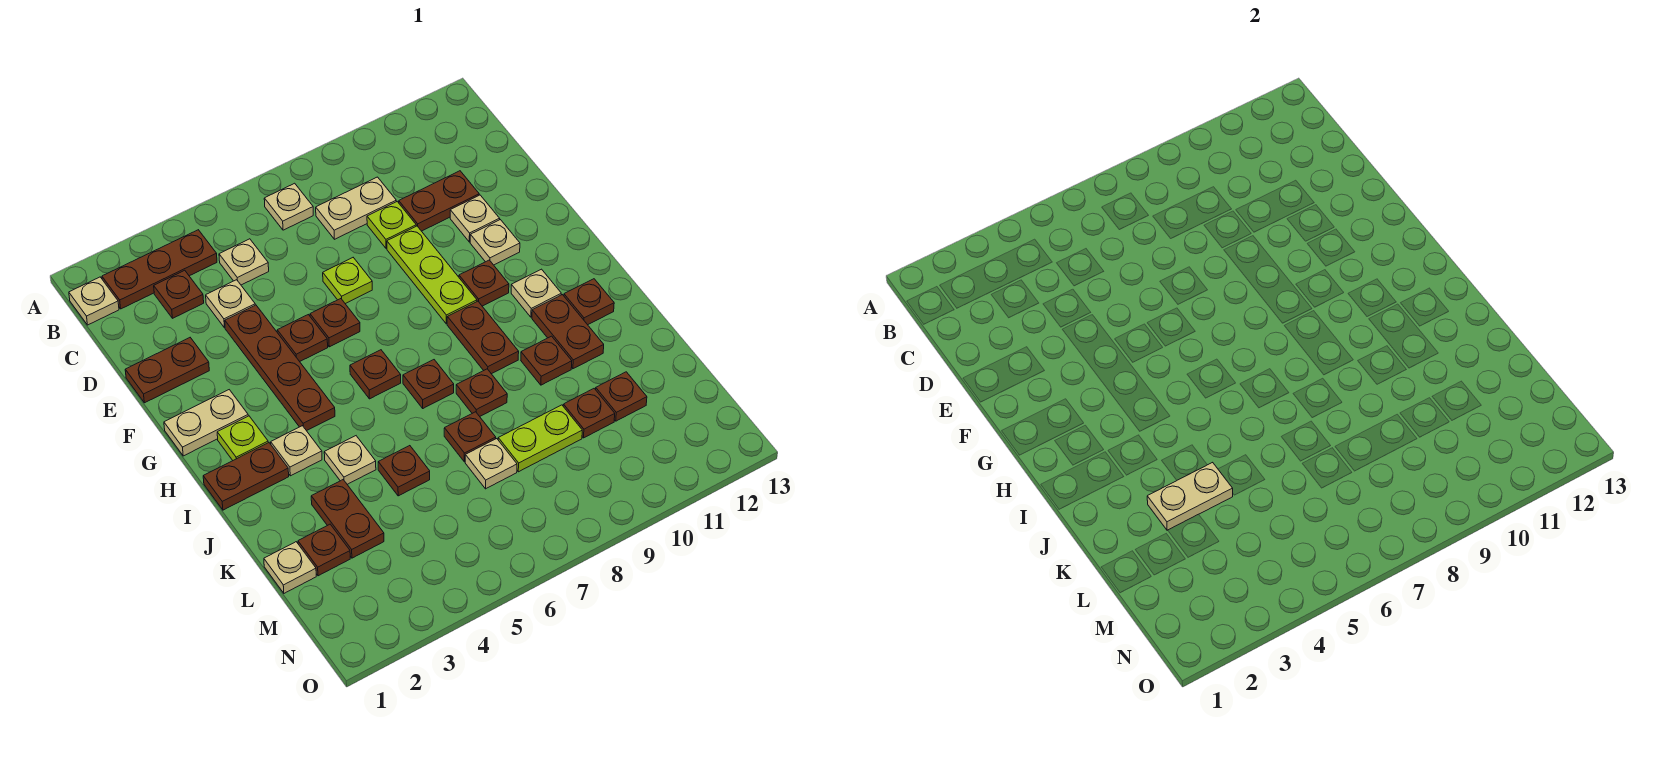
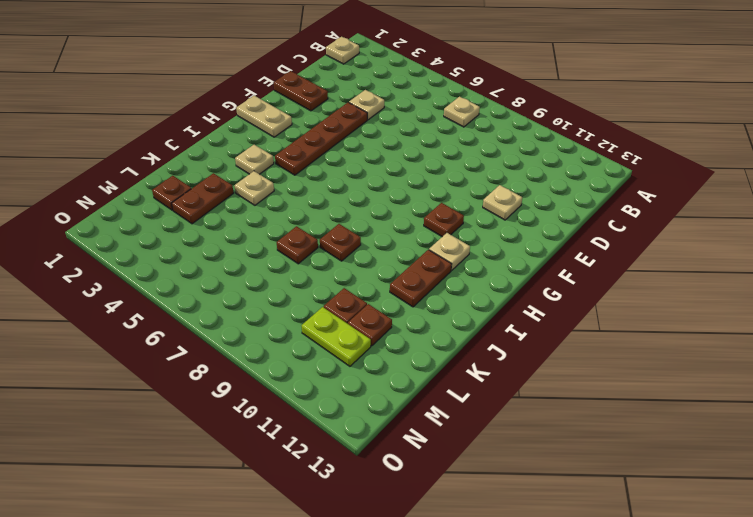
lime plate M10:M11 level 1 -> lime plate L8:L9 level 1
none -> brown plate B2:B4 level 1
none -> brown plate C3 level 1
none -> tan plate C5 level 1
none -> tan plate C8:C9 level 1

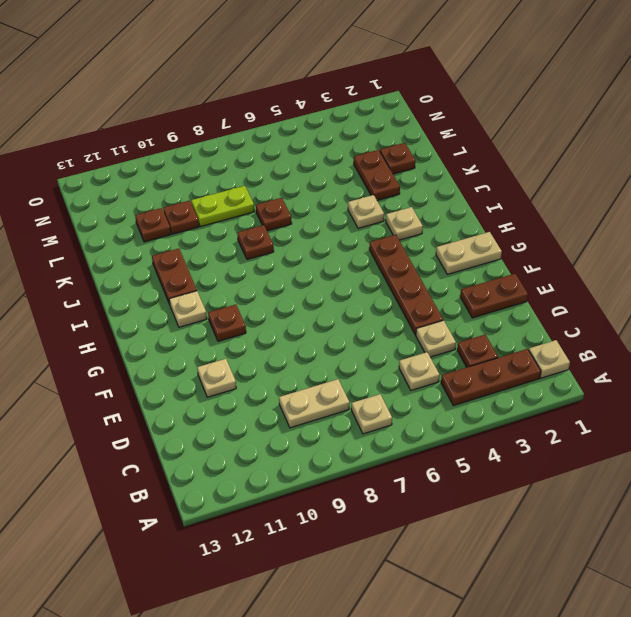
none -> lime plate D9 level 1
none -> brown plate D10:D11 level 1
none -> lime plate E7 level 1
none -> lime plate E9:G9 level 1

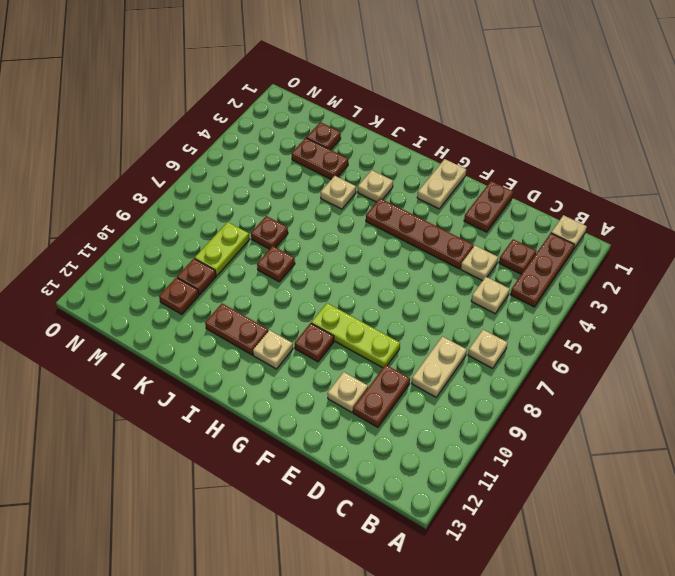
none -> lime plate D9 level 1
none -> lime plate E7 level 1
none -> brown plate F5 level 1
none -> brown plate F6 level 1

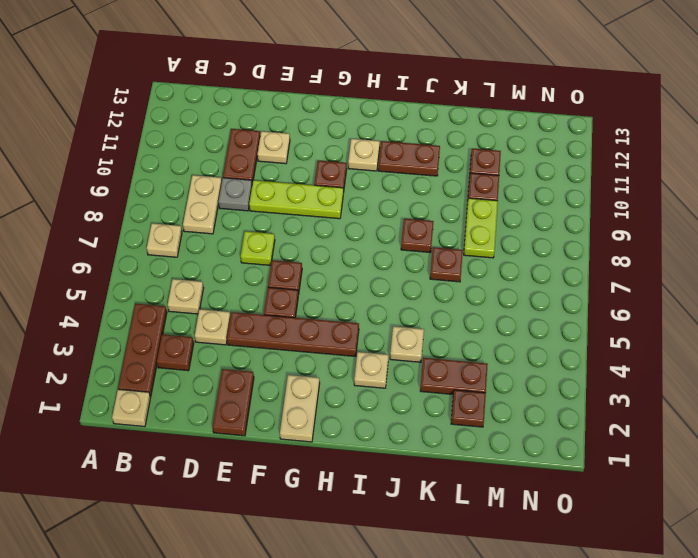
grey plate D9 level 1 -> lime plate D9 level 1
none -> tan plate F11 level 1
none -> lime plate H2 level 1
none -> brown plate H6 level 1
none -> brown plate H9:I9 level 1

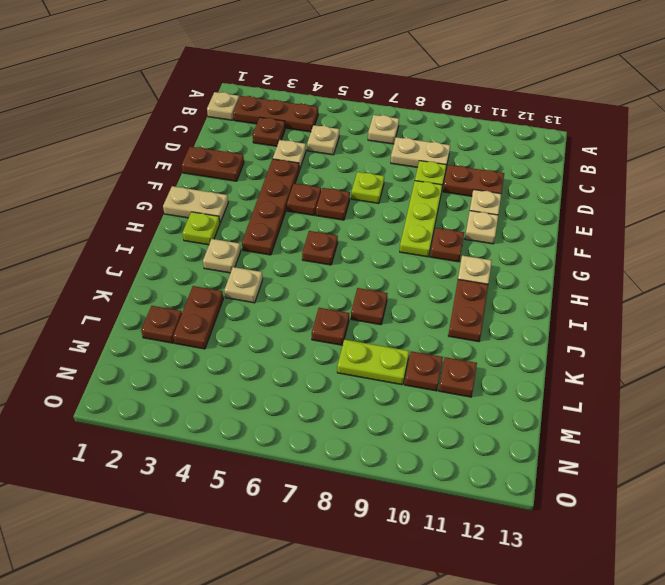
none -> brown plate H9:I9 level 1
none -> brown plate I1:I2 level 1
none -> brown plate I7 level 1
none -> brown plate I12 level 1

